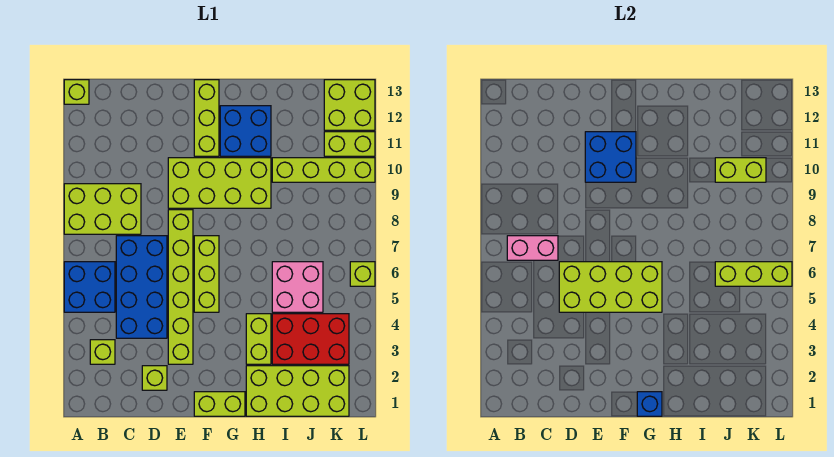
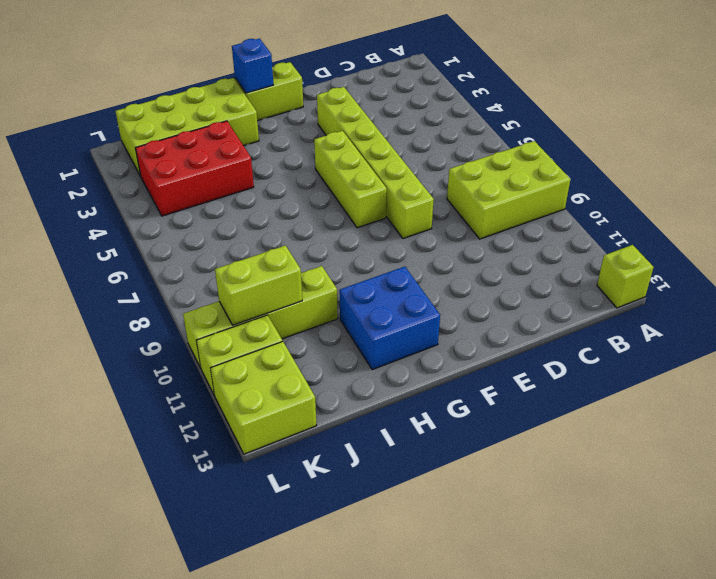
none -> blue brick A5:B6 level 1
none -> lime brick B3 level 1
none -> blue brick C4:D7 level 1

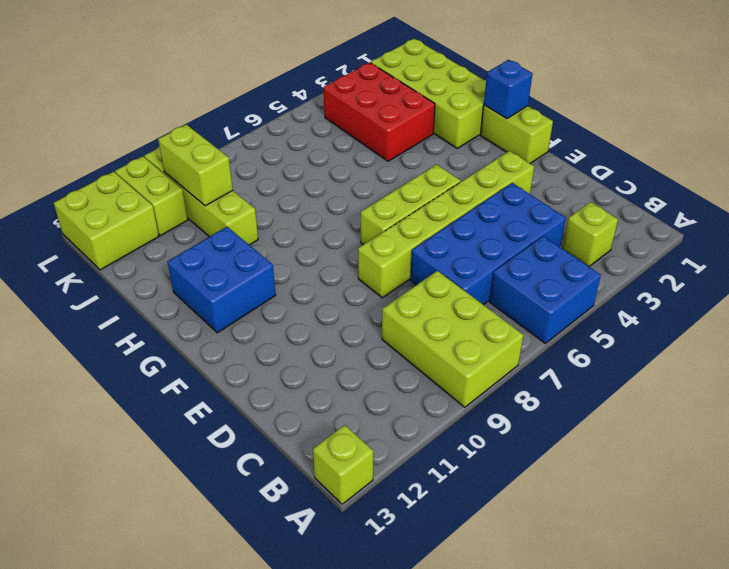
none -> lime brick D2 level 1
none -> lime brick E9:H10 level 1
none -> lime brick F11:F13 level 1

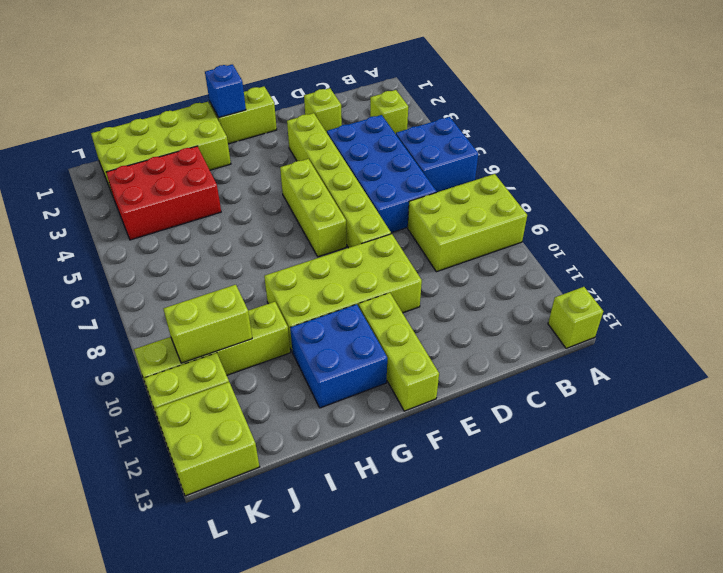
none -> lime brick H3:H4 level 1
none -> pink brick I5:J6 level 1
none -> lime brick L6 level 1

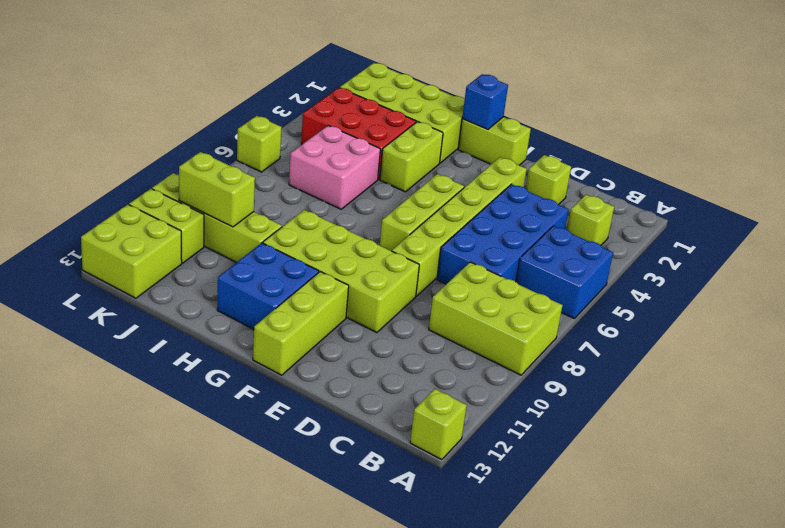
none -> pink brick B7:C7 level 2
none -> lime brick D5:G6 level 2
none -> blue brick E10:F11 level 2

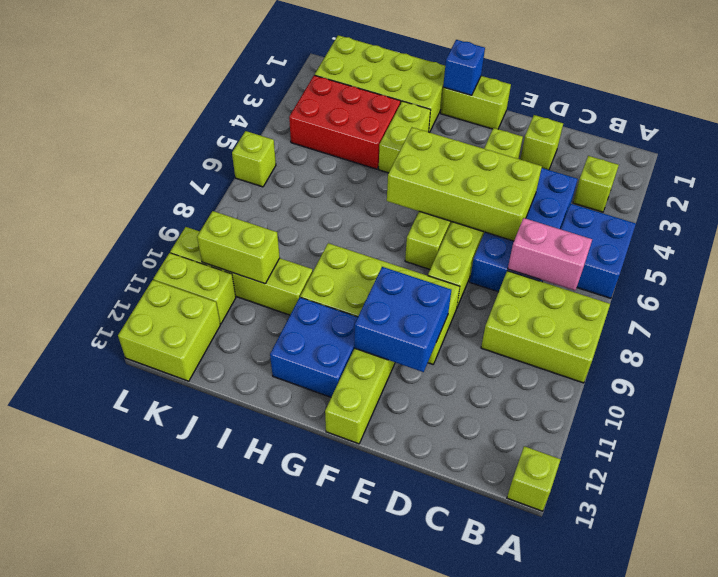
none -> pink brick I5:J6 level 1
none -> lime brick J6:L6 level 2

